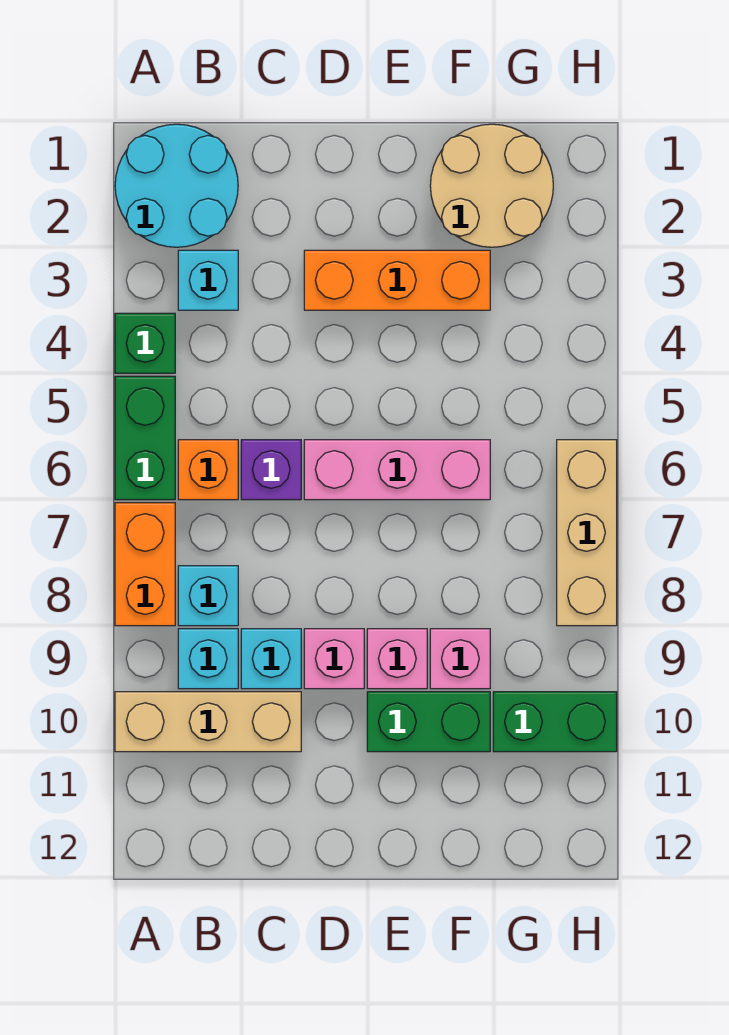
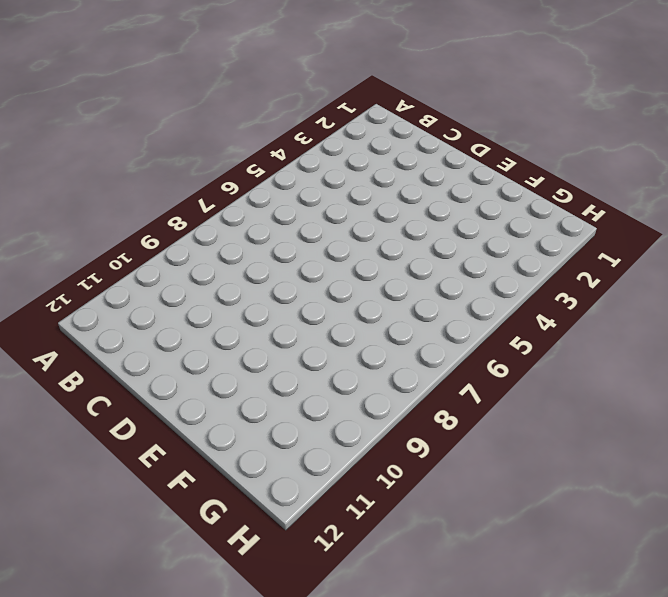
none -> cyan round brick A1:B2 level 1
none -> green brick A4 level 1
none -> green brick A5:A6 level 1

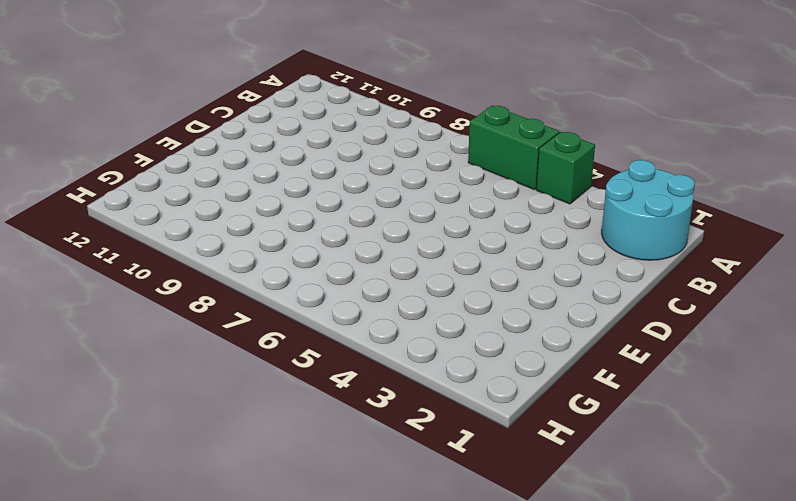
none -> orange brick A7:A8 level 1
none -> tan brick A10:C10 level 1
none -> cyan brick B3 level 1

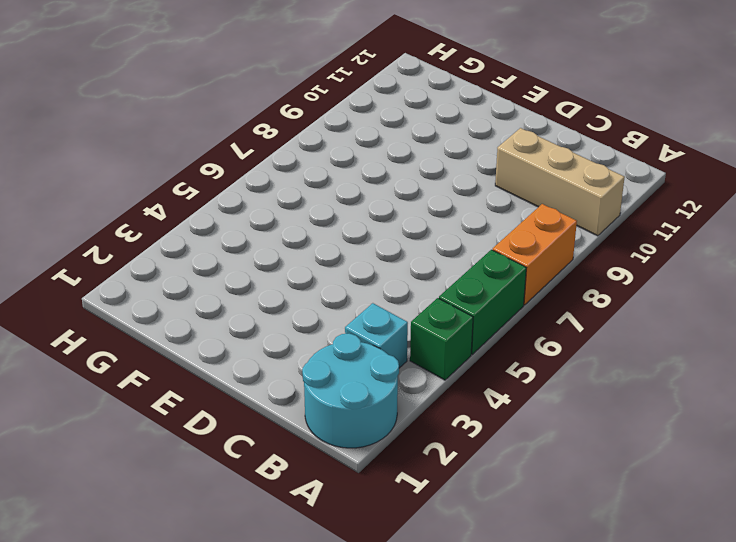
none -> orange brick B6 level 1
none -> cyan brick B8 level 1
none -> cyan brick B9 level 1

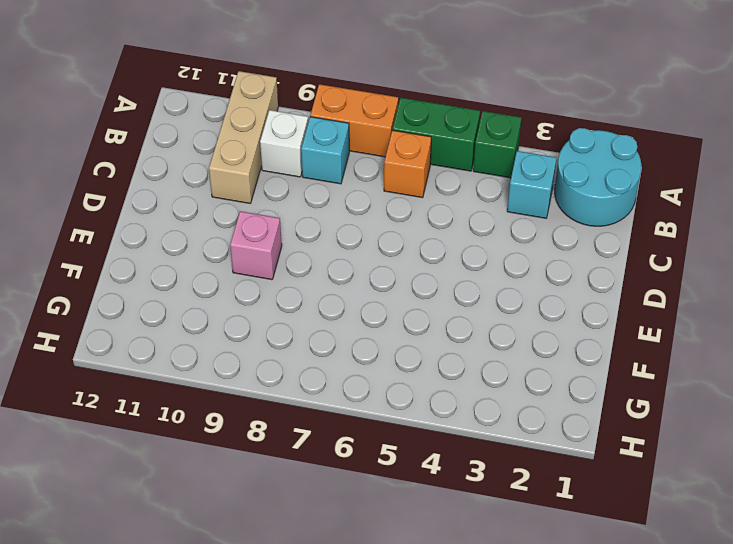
white brick B9 level 1 -> cyan brick B9 level 1
none -> purple brick C6 level 1
none -> cyan brick C9 level 1
none -> orange brick D3:F3 level 1

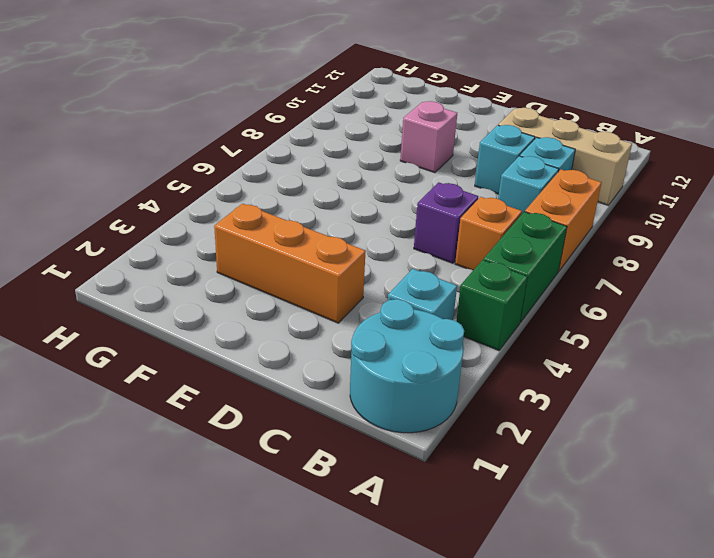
none -> pink brick D6:F6 level 1
none -> pink brick D9 level 1
none -> green brick E10:F10 level 1

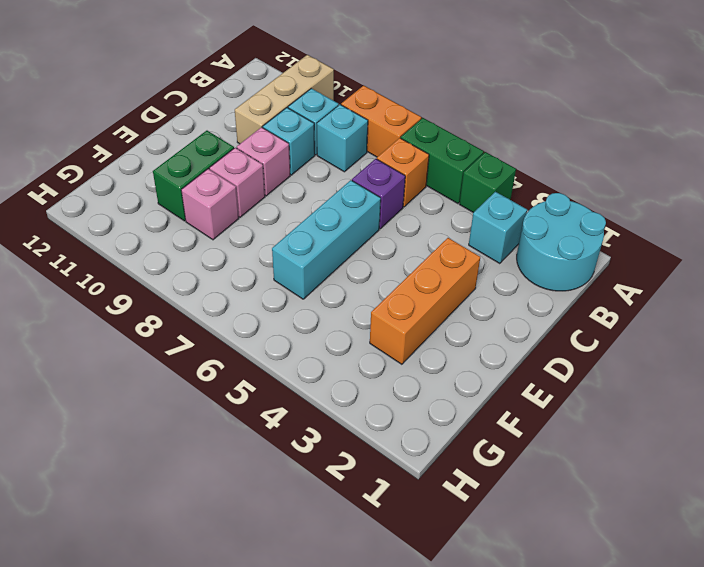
cyan brick D6:F6 level 1 -> pink brick D6:F6 level 1
none -> tan round brick F1:G2 level 1
none -> green brick G10:H10 level 1
none -> tan brick H6:H8 level 1

